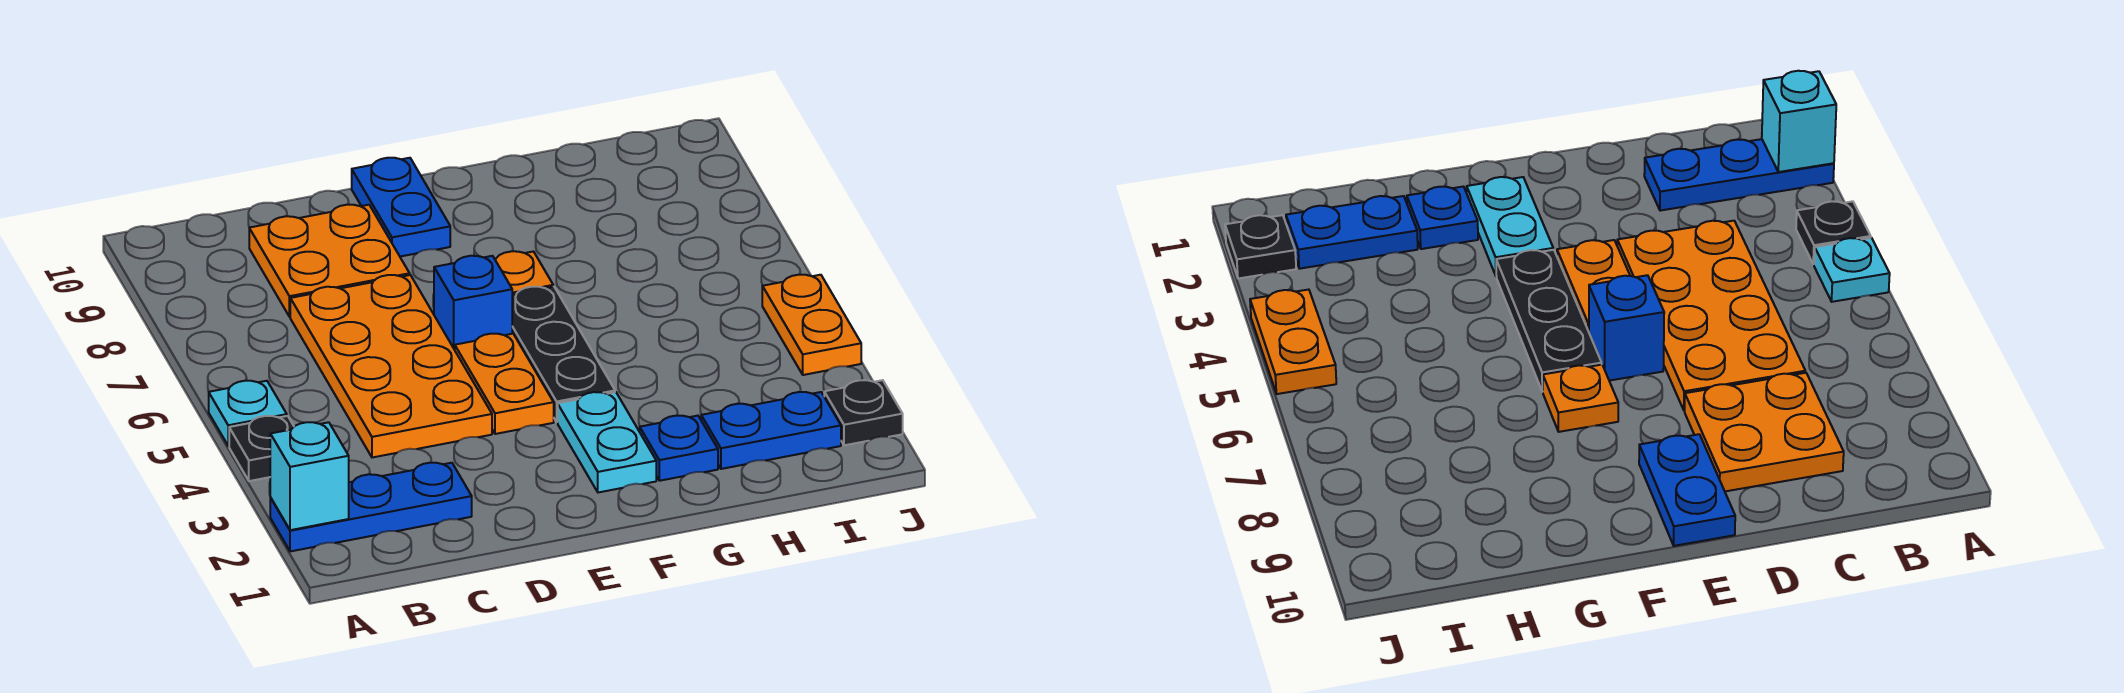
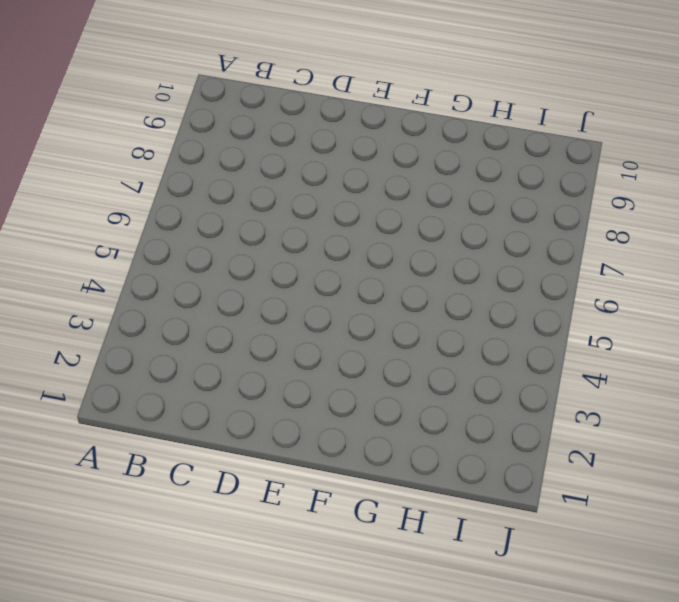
none -> blue plate A2:C2 level 1
none -> black plate A4 level 1
none -> cyan plate A5 level 1

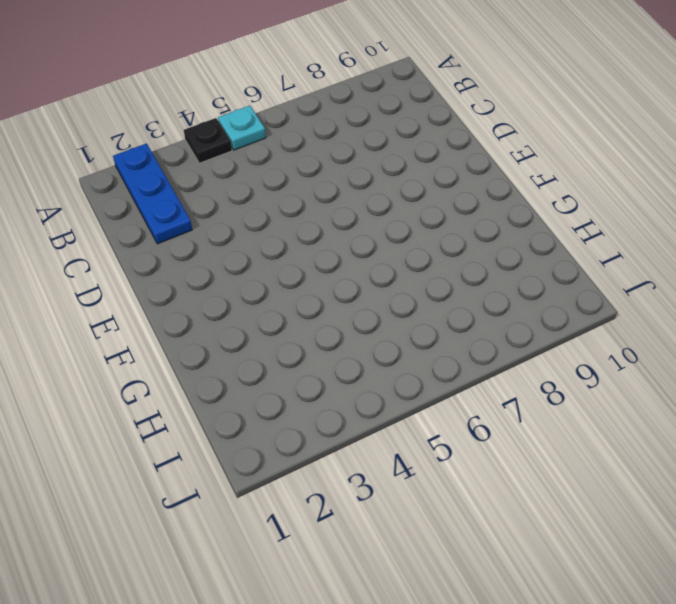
none -> orange plate C4:D7 level 1
none -> orange plate C8:D9 level 1
none -> orange plate E4:E5 level 1

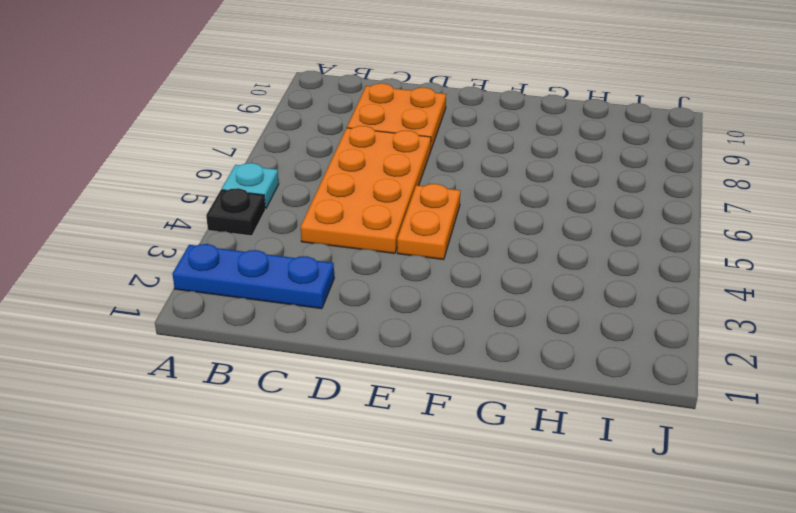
none -> blue brick E6 level 1
none -> blue plate E9:E10 level 1
none -> cyan plate F2:F3 level 1

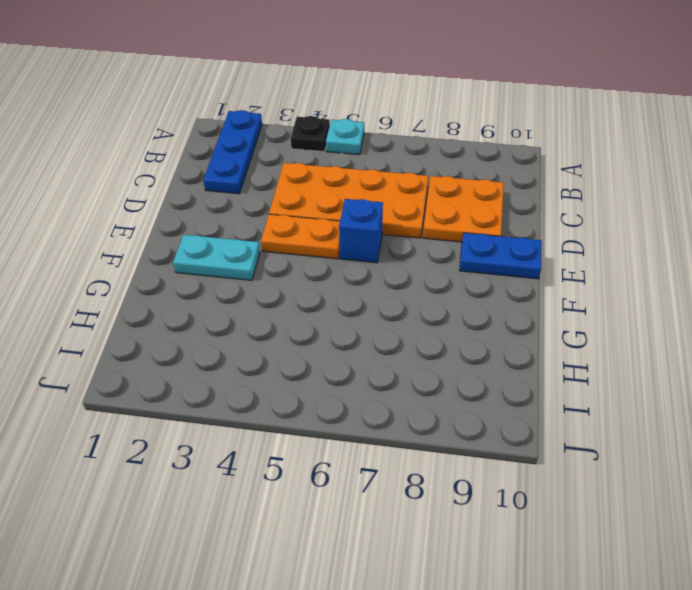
none -> black plate F4:F6 level 1
none -> orange plate F7 level 1
none -> blue plate G2 level 1

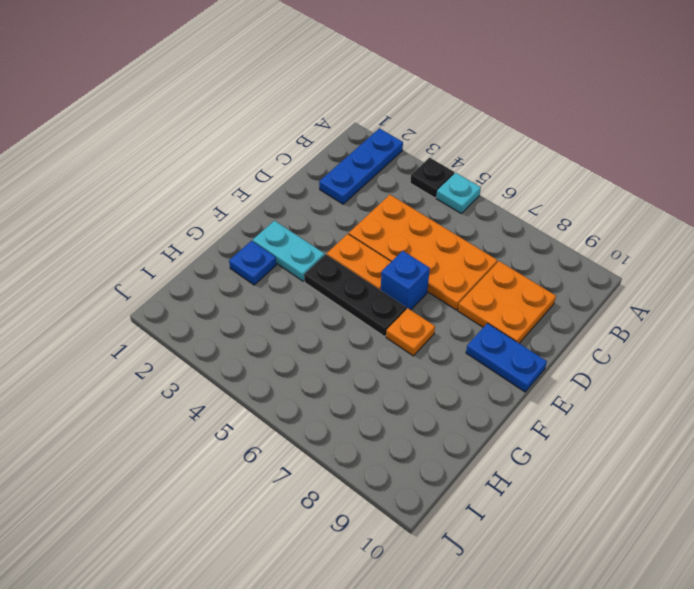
none -> blue plate H2:I2 level 1
none -> black plate J2 level 1
none -> orange plate J4:J5 level 1

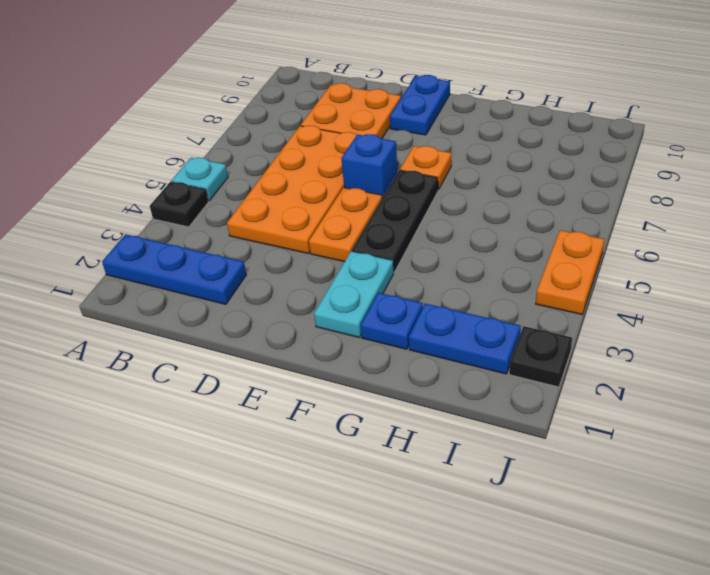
none -> cyan brick A2 level 2

